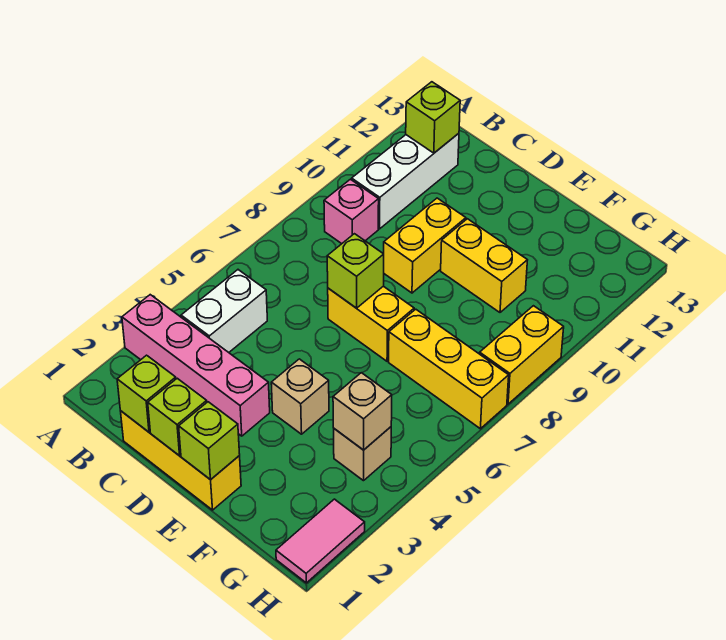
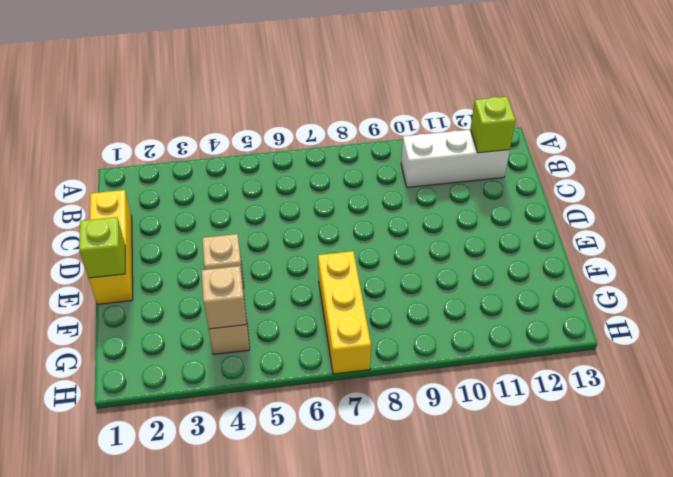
none -> pink brick A3:D3 level 1
none -> white brick B4:B5 level 1
none -> pink brick B9 level 1

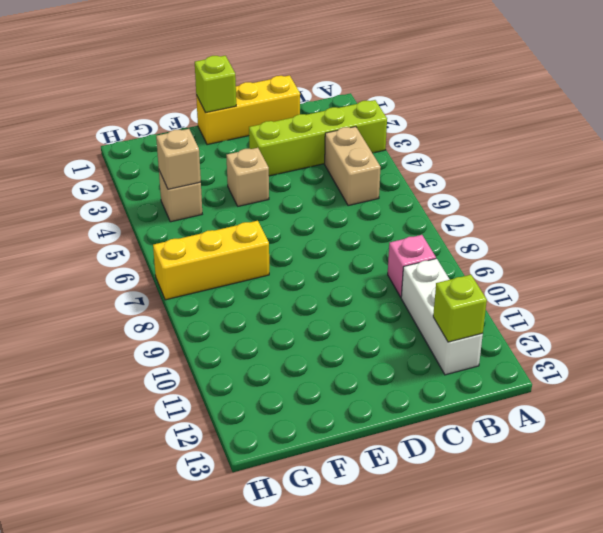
lime brick A3:D3 level 1 -> pink brick A3:D3 level 1
tan brick B4:B5 level 1 -> white brick B4:B5 level 1
none -> yellow brick D7:E7 level 1
none -> yellow brick D9:D10 level 1
none -> yellow brick E10:F10 level 1

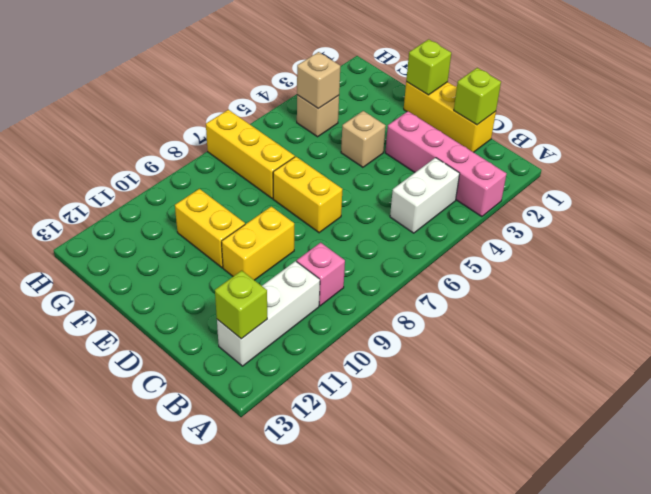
none -> pink tile H1:H2 level 1
none -> yellow brick H8:H9 level 1
none -> lime brick D1 level 2

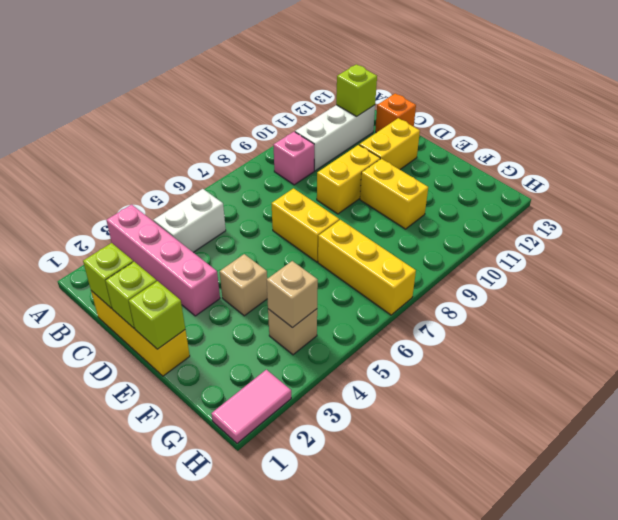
orange brick C13 level 1 -> none
yellow brick D11:D12 level 1 -> yellow brick H8:H9 level 1
none -> lime brick D7 level 2

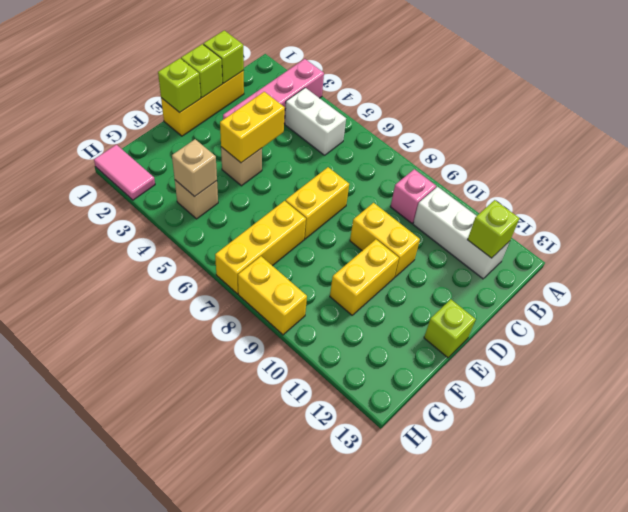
yellow brick D4:E4 level 2 -> none
lime brick E13 level 1 -> lime brick D7 level 2

